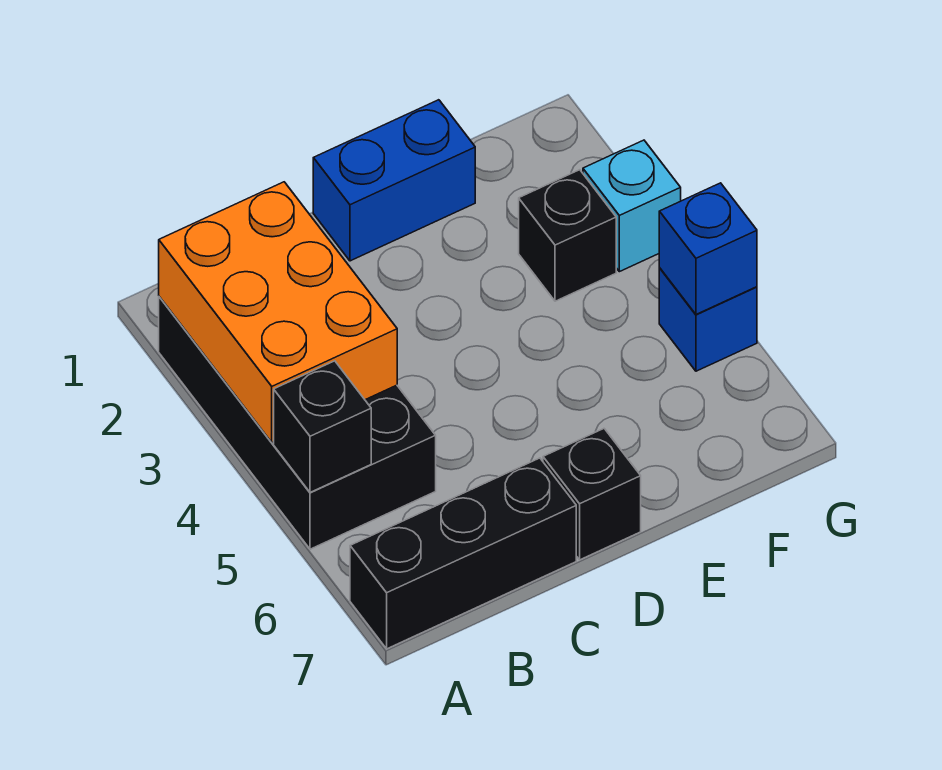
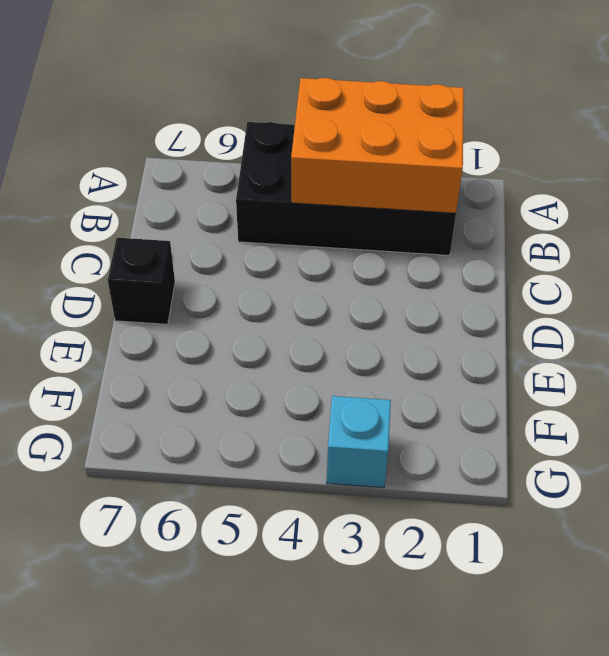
none -> black brick A7:C7 level 1
none -> blue brick D1:E1 level 1

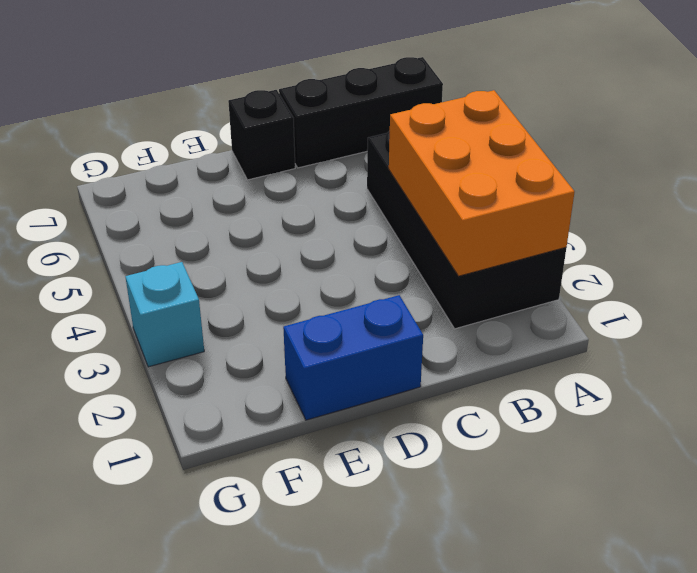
none -> black brick F3 level 1
none -> blue brick G5 level 1

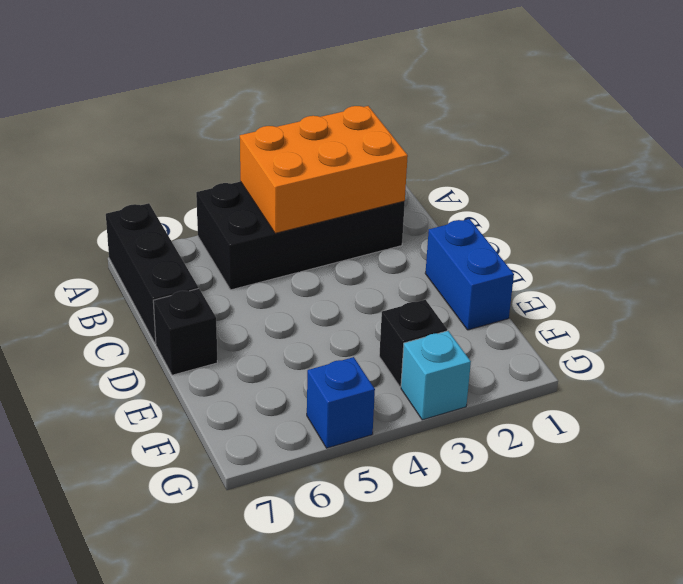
none -> black brick A5 level 2
none -> blue brick G5 level 2

